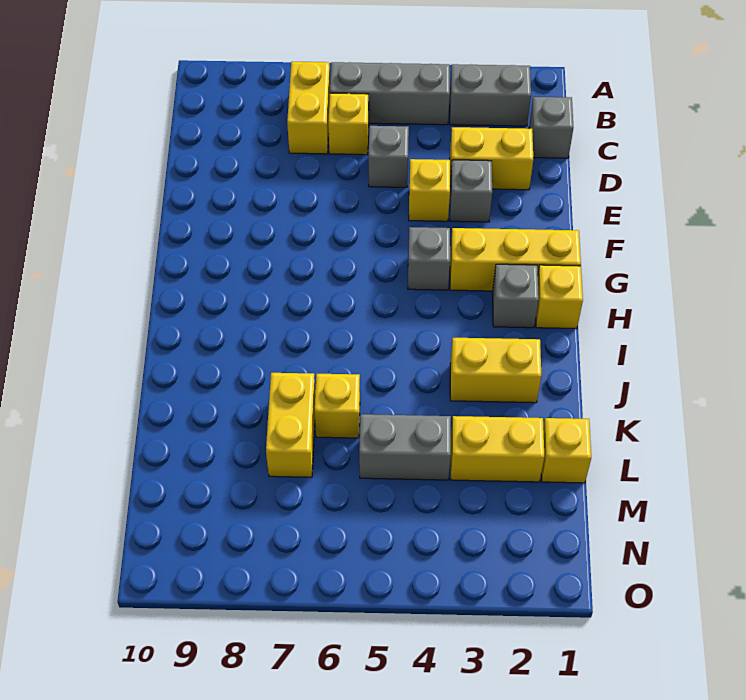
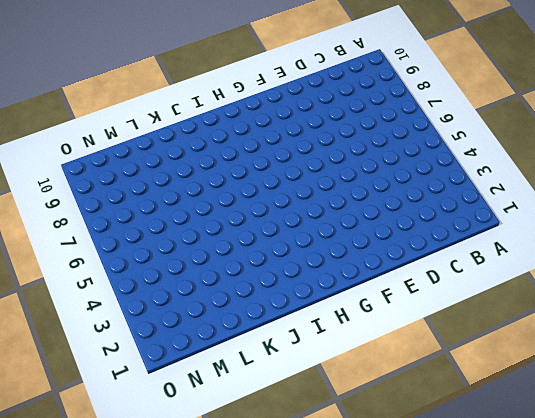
none -> grey brick B2:B3 level 1
none -> grey brick B4:B6 level 1
none -> yellow brick B7:C7 level 1

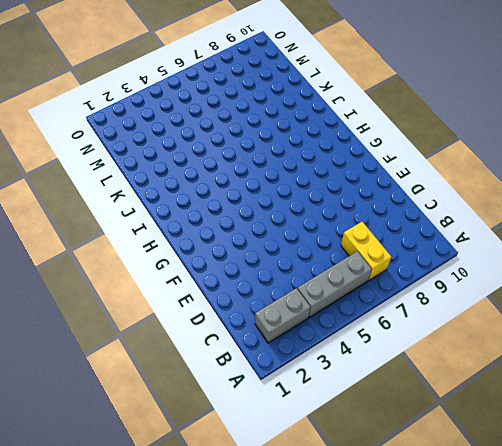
none -> grey brick C1 level 1
none -> yellow brick C6 level 1
none -> yellow brick D2:D3 level 1

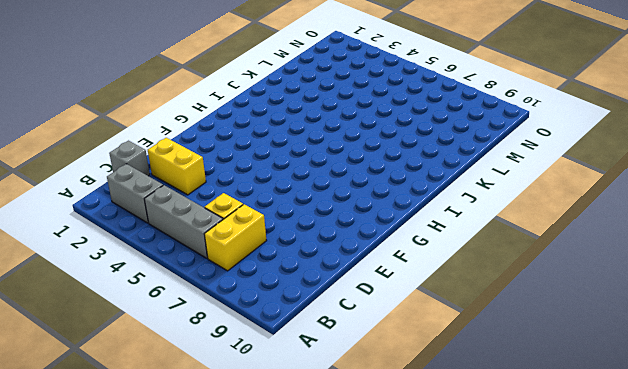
none -> grey brick D5 level 1
none -> grey brick E3 level 1
none -> yellow brick E4 level 1

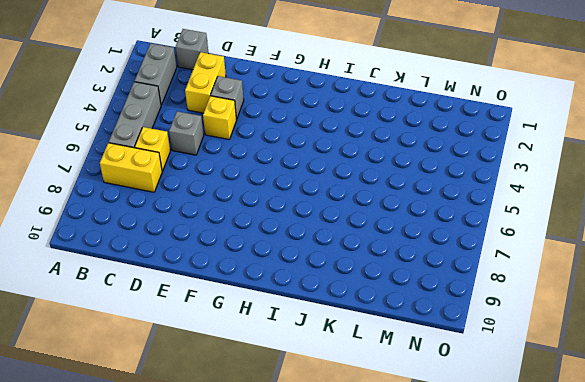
none -> yellow brick G1:G3 level 1
none -> grey brick G4 level 1
none -> yellow brick H1 level 1

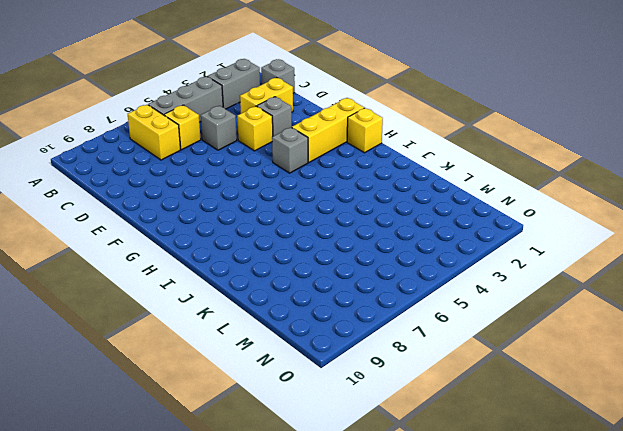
none -> grey brick H2 level 1
none -> yellow brick J2:J3 level 1
none -> yellow brick K6 level 1

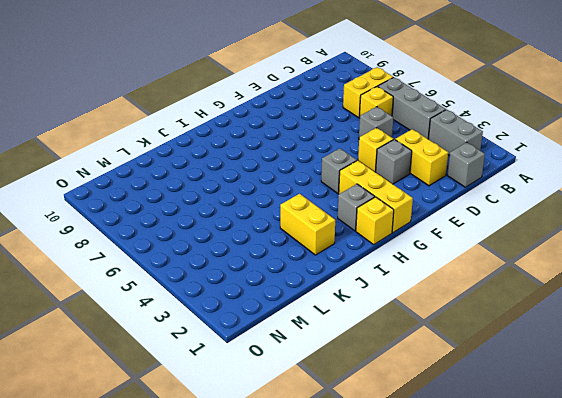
none -> yellow brick K6 level 1
none -> yellow brick K7:L7 level 1
none -> yellow brick L1 level 1

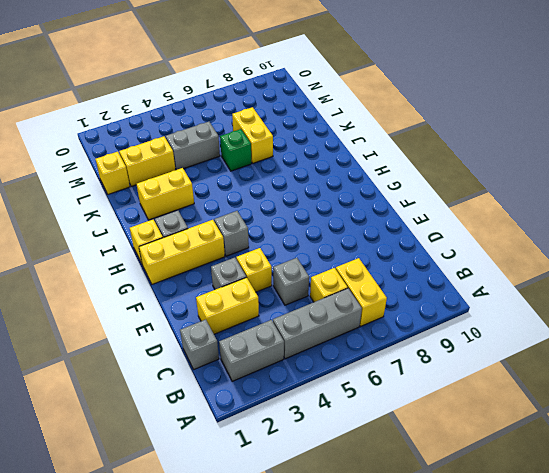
green brick K6 level 1 -> yellow brick K6 level 1

